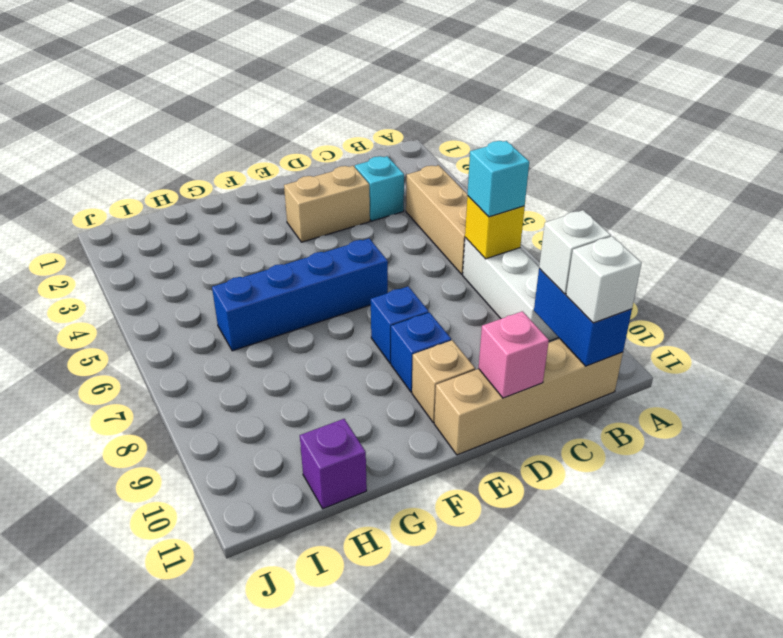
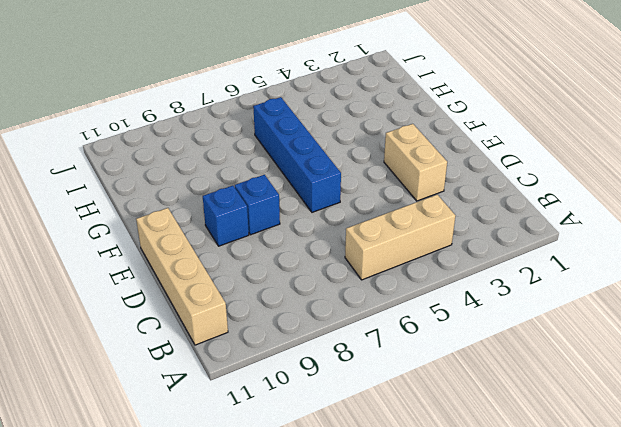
none -> white brick B7:B9 level 1
none -> cyan brick C3 level 1
none -> tan brick E10 level 1

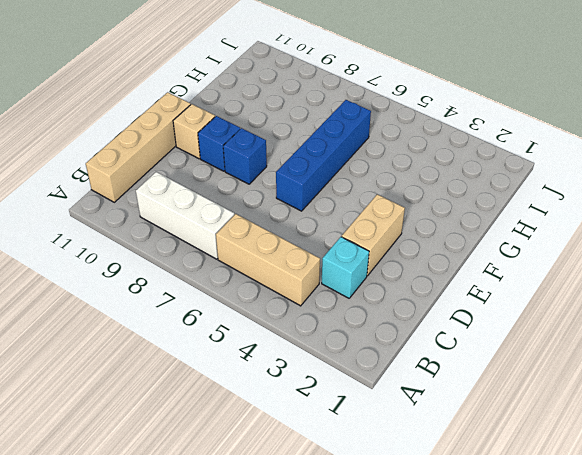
none -> purple brick H11 level 1
none -> yellow brick B7 level 2
none -> blue brick B10:B11 level 2

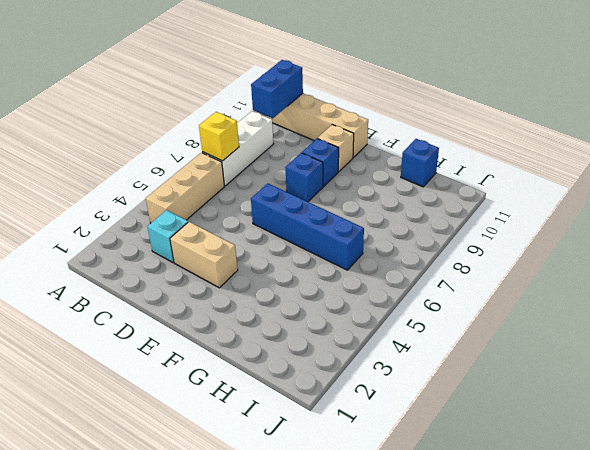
blue brick H11 level 1 -> purple brick H11 level 1
none -> pink brick D11 level 2
none -> cyan brick B7 level 3
none -> white brick B10 level 3

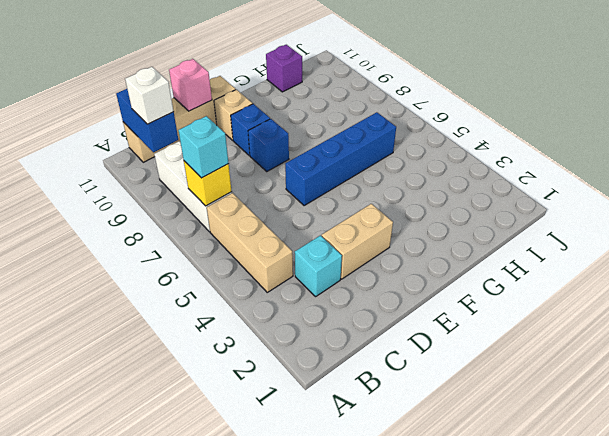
none -> white brick B11 level 3

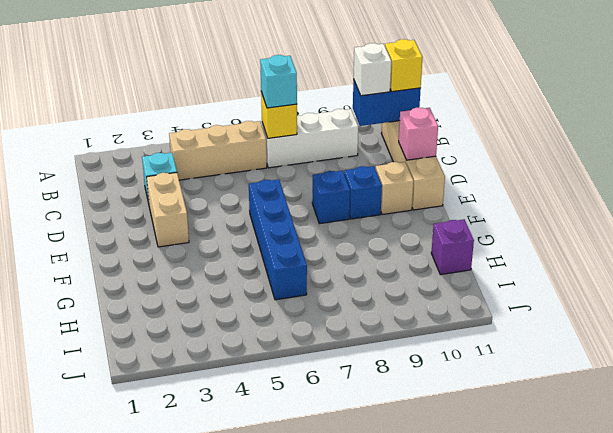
yellow brick B11 level 3 -> white brick B11 level 3

